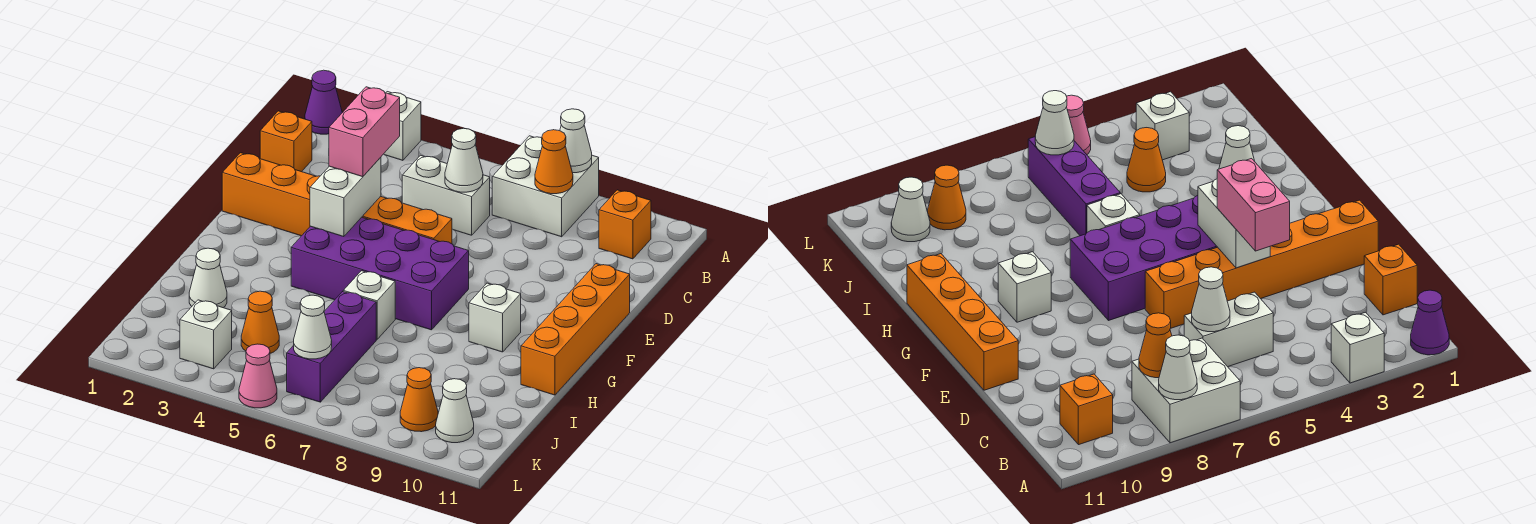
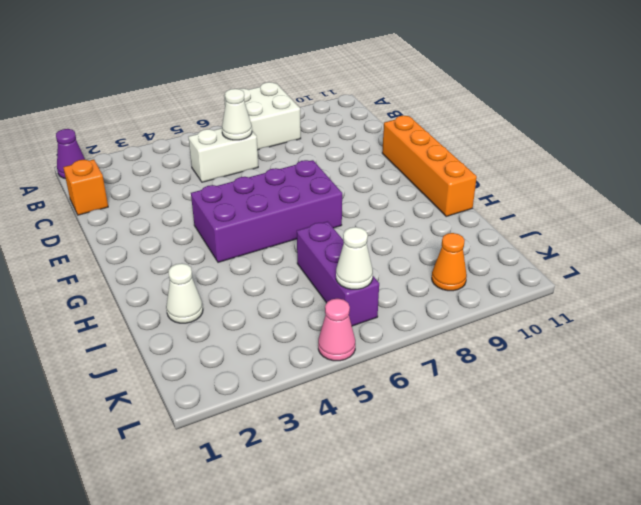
none -> white brick A3 level 1
none -> orange brick B10 level 1
none -> orange brick E1:E6 level 1

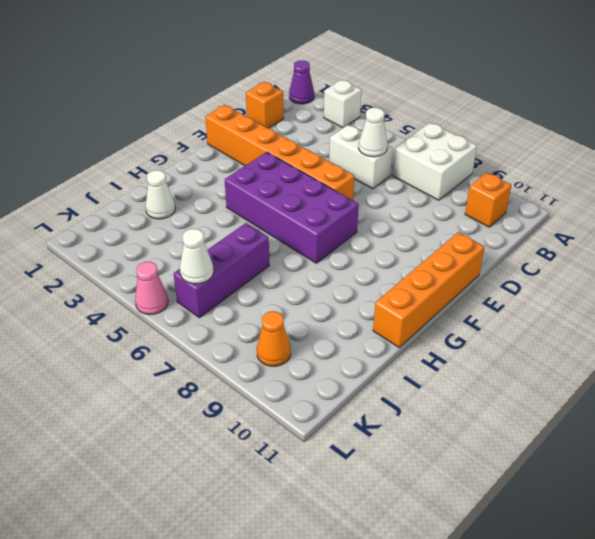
none -> white brick G9 level 1
none -> white brick H6 level 1
none -> orange cone J4 level 1

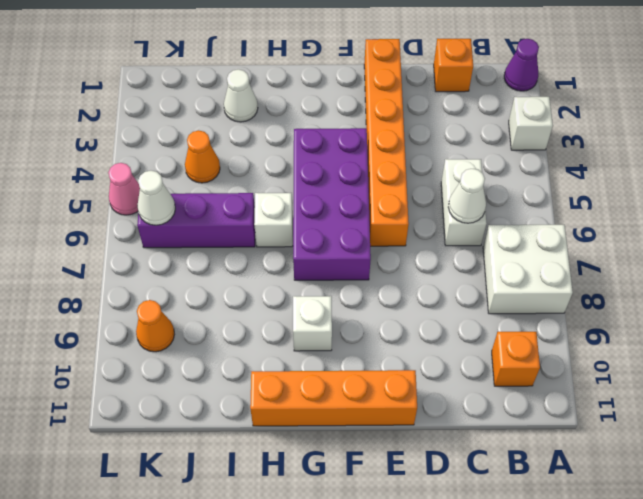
none -> white brick K3 level 1
none -> white cone K10 level 1
none -> white cone A8 level 2

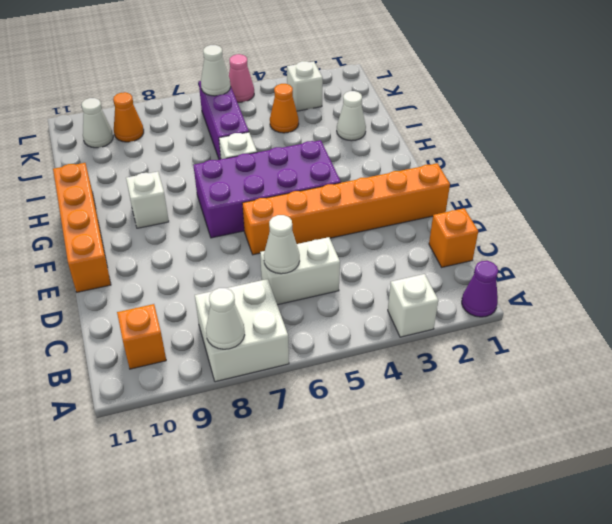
none -> orange cone B8 level 2
none -> white brick E4:F4 level 2
none -> pink brick D4:E4 level 3

